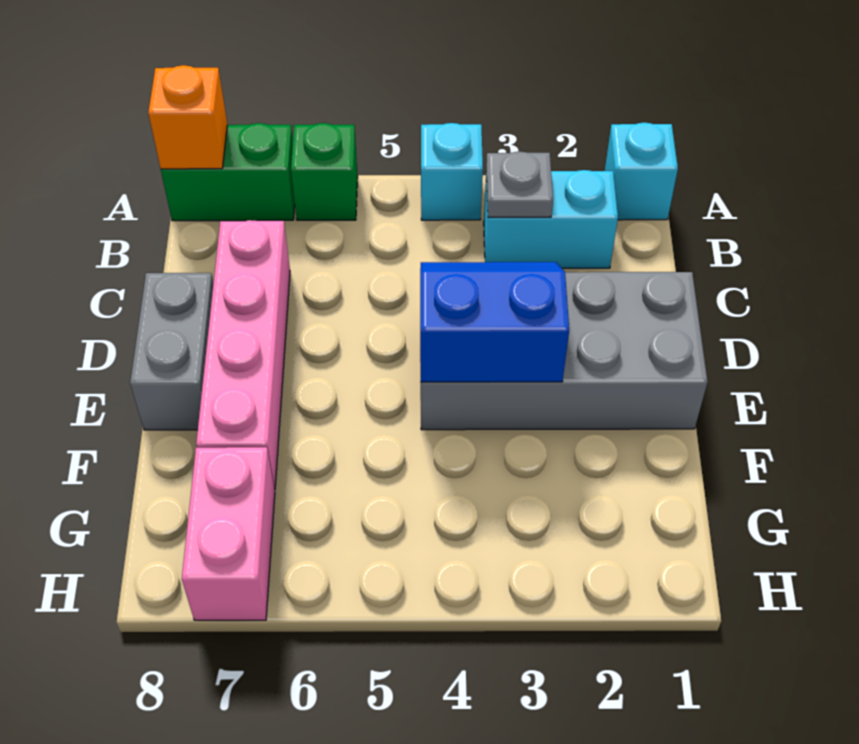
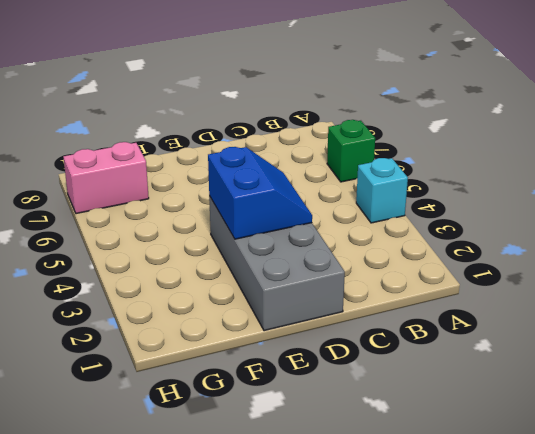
none -> cyan brick A1 level 1
none -> green brick A7:A8 level 1
none -> cyan brick B2:B3 level 1

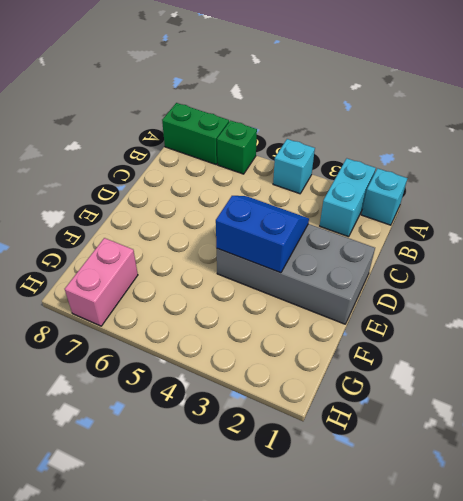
cyan brick A2:B2 level 1 -> cyan brick B2:B3 level 1
none -> pink brick C7:F7 level 1
none -> grey brick D8:E8 level 1
none -> orange brick A8 level 2

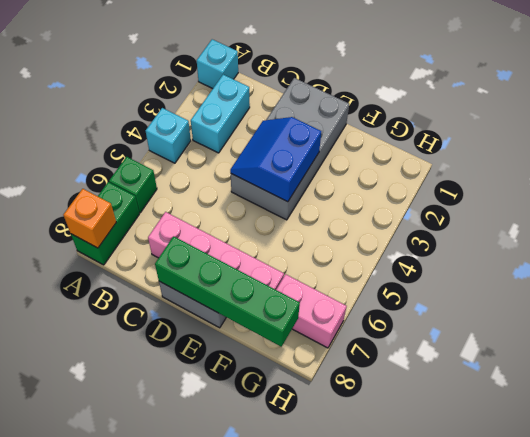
green brick D8:G8 level 2 -> none
none -> grey plate B3 level 2

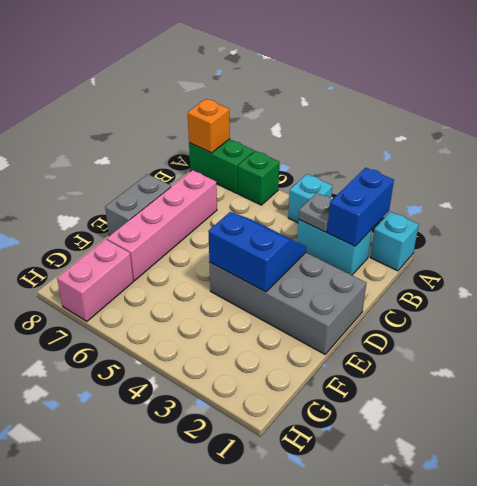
blue brick A2:B2 level 2 -> none

